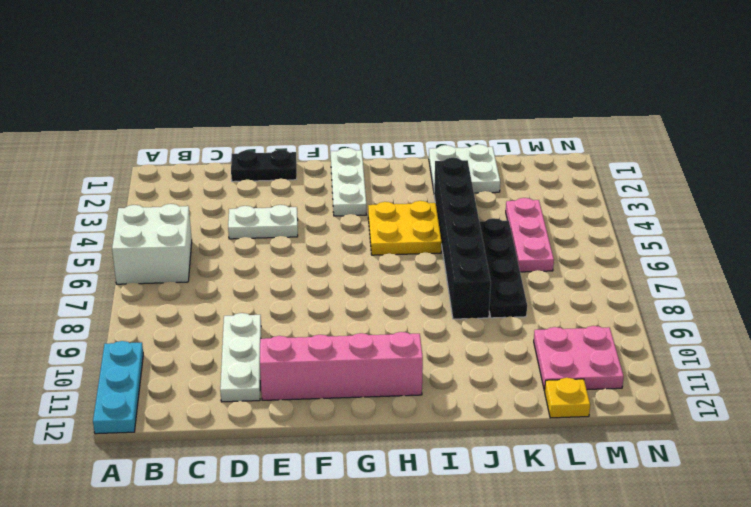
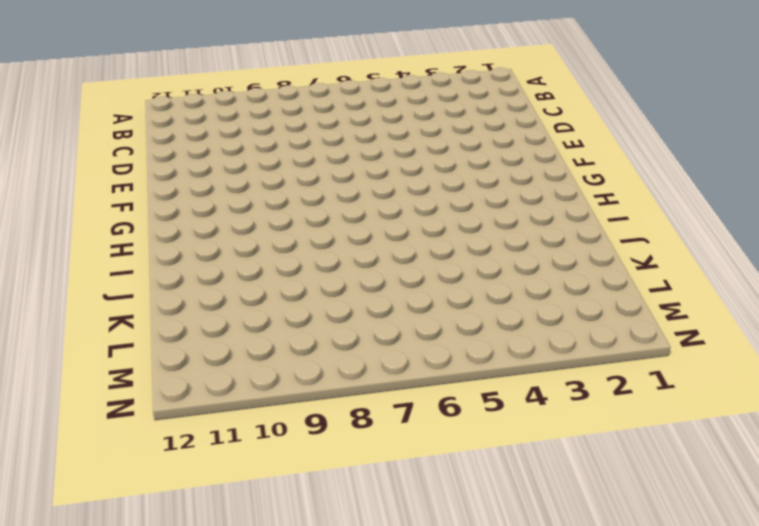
none -> white brick A5:B6 level 1
none -> cyan plate A10:A12 level 1
none -> black plate D1:E1 level 1

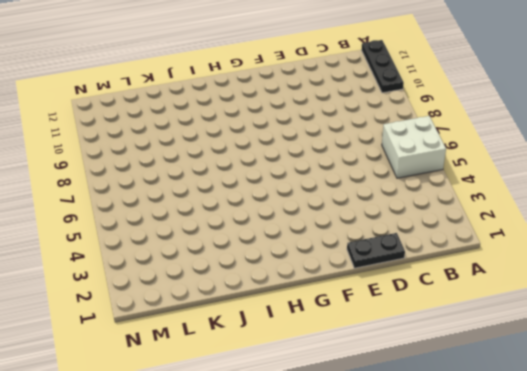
black plate A10:A12 level 1 -> cyan plate A10:A12 level 1
none -> white plate D4:E4 level 1
none -> white plate D9:D11 level 1
none -> pink brick E11:H11 level 1

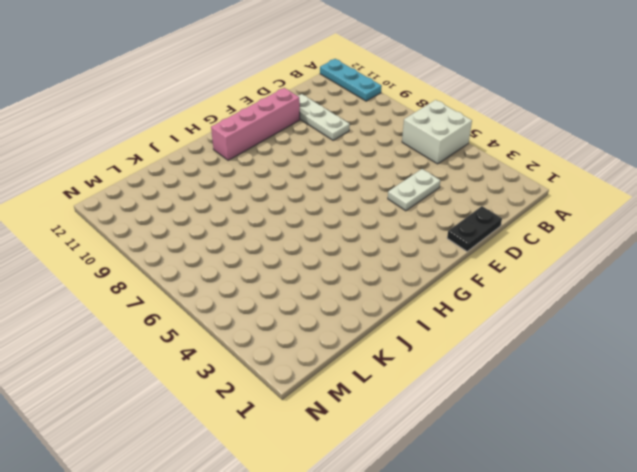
none -> white plate G1:G3 level 1
none -> yellow plate H4:I5 level 1
none -> white plate J1:K2 level 1

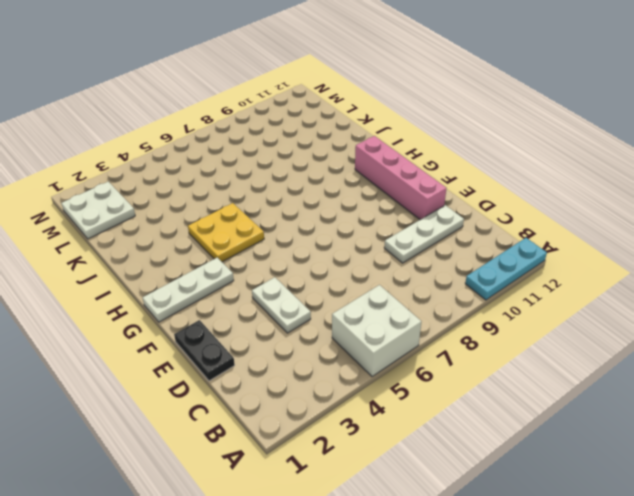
white plate L1:M2 level 1 -> white plate J1:K2 level 1
none -> black brick J3:J8 level 1
none -> black plate K5:K8 level 1
none -> pink plate L4:L6 level 1

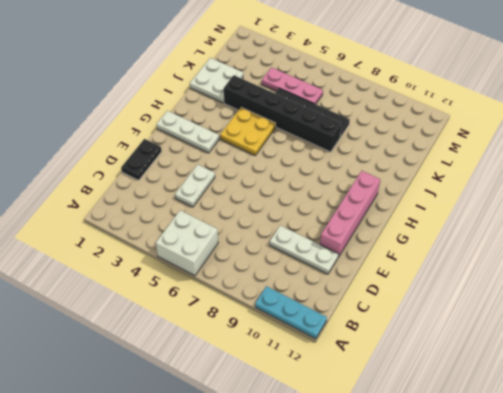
none -> pink plate L10:M11 level 1
none -> yellow plate L12 level 1

